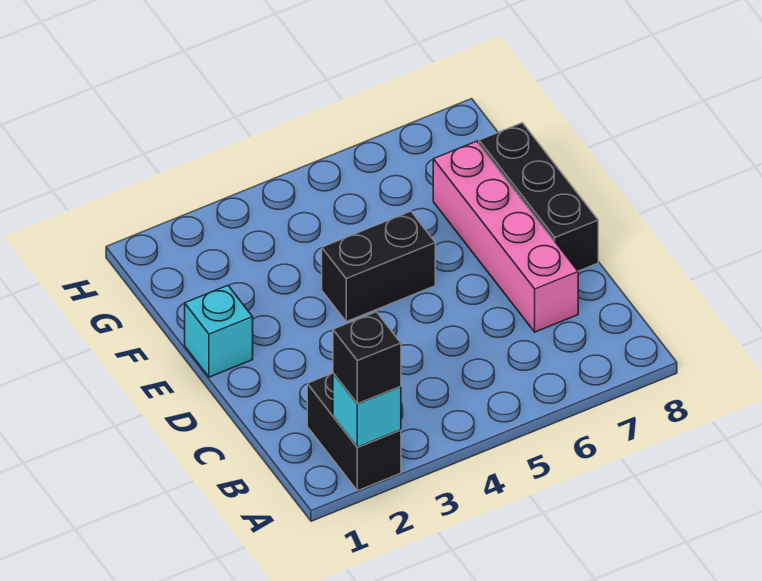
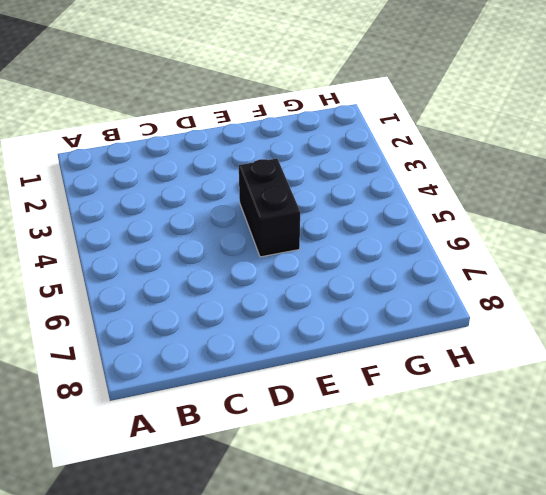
none -> black brick A2:B2 level 1
none -> pink brick C7:F7 level 1

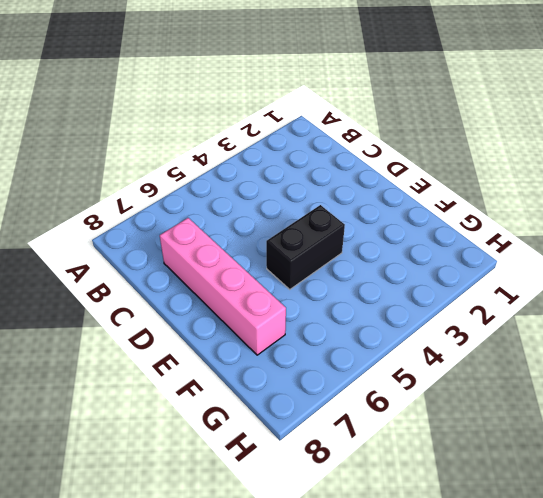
none -> black brick A2:B2 level 1
none -> black brick D8:F8 level 1

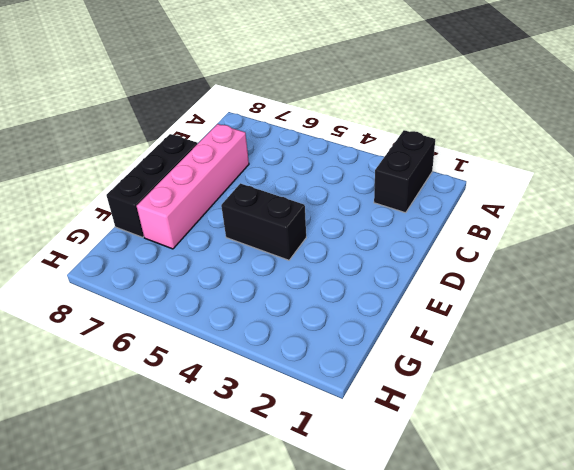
none -> cyan brick E1 level 1
none -> cyan brick A2 level 2

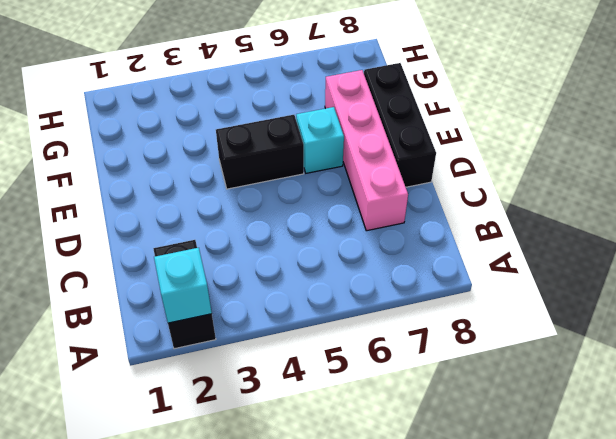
cyan brick E6 level 1 -> cyan brick E1 level 1
none -> black brick A2 level 3

